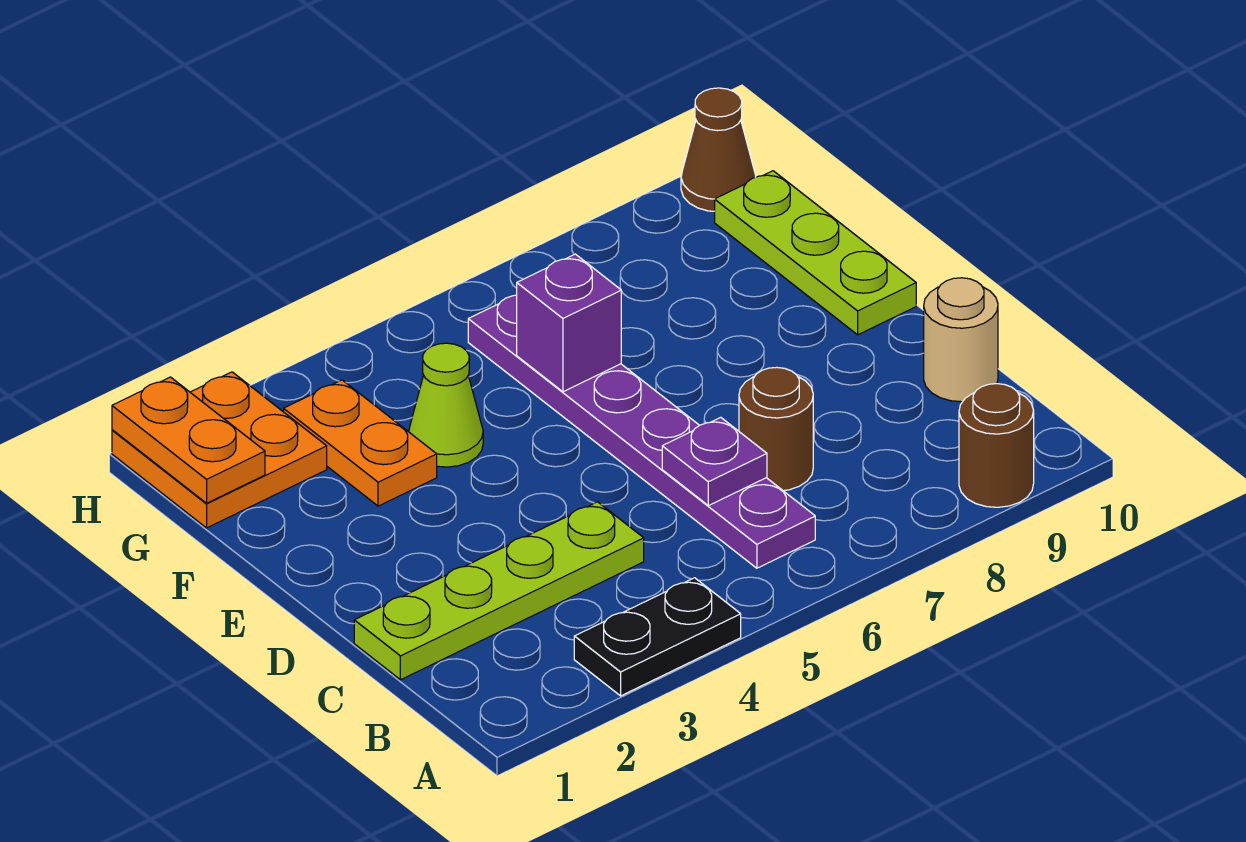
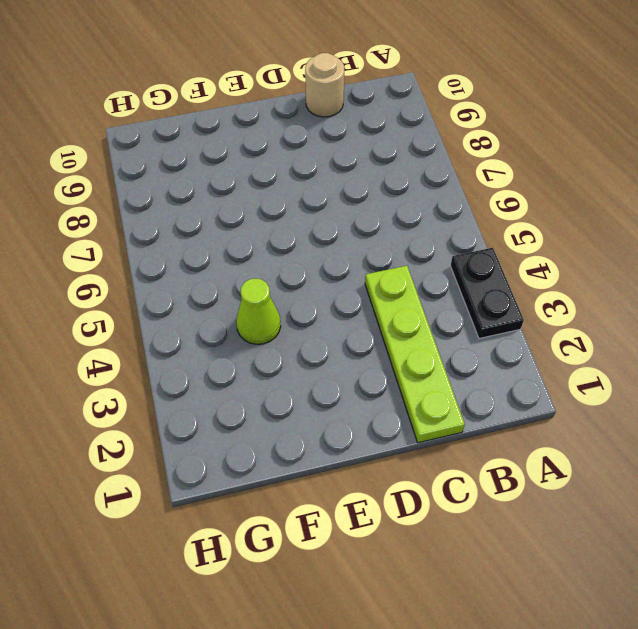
none -> brown round brick A9 level 1
none -> purple plate B6:G6 level 1
none -> brown round brick C7 level 1

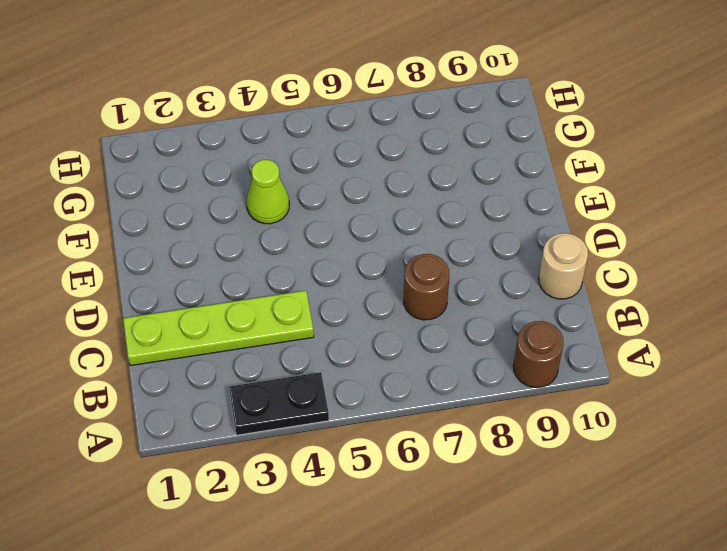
none -> purple plate B6:G6 level 1
none -> lime plate E10:G10 level 1
none -> orange plate F3:G3 level 1

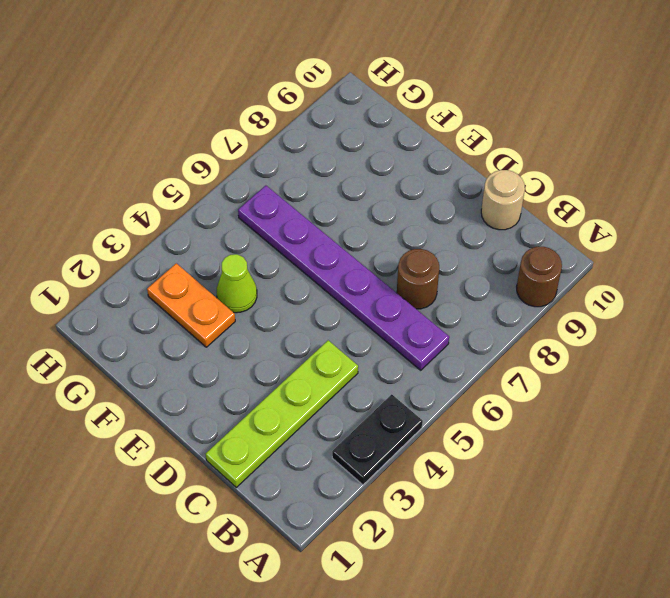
none -> lime plate E10:G10 level 1
none -> orange plate G1:H2 level 1
none -> brown cone H10 level 1

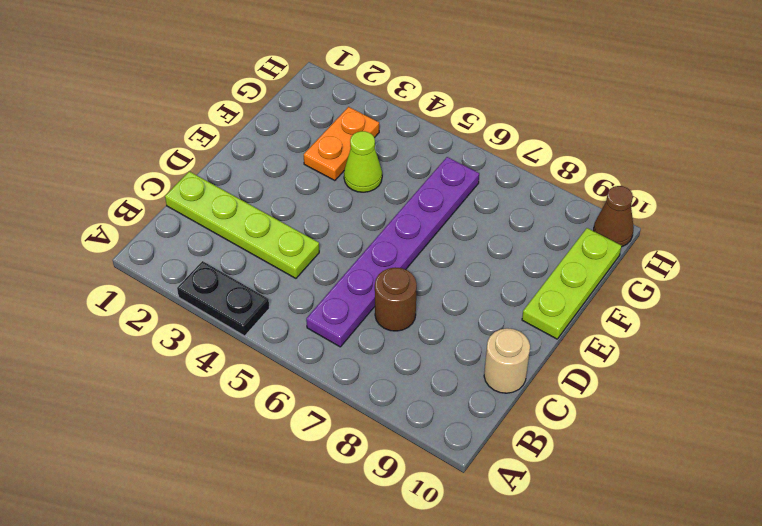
none -> brown round brick A9 level 1
none -> orange plate G1:H2 level 1
none -> purple plate C6 level 2

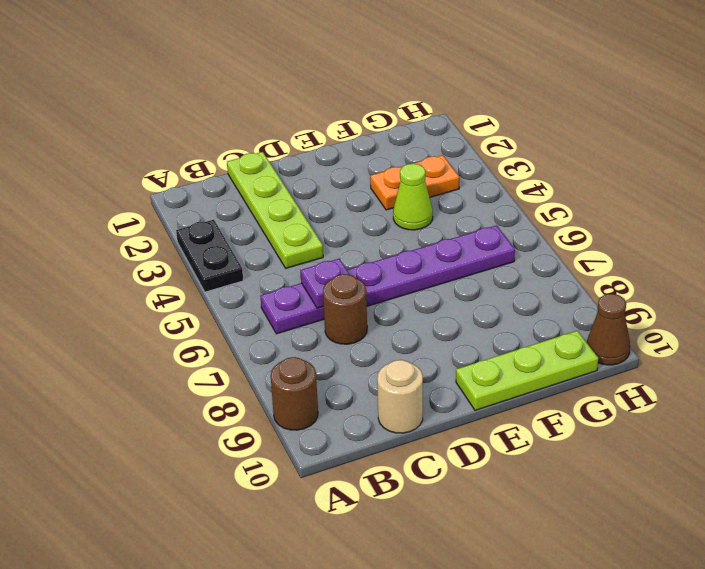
none -> orange plate G1:H2 level 1
none -> purple brick F6 level 2
none -> orange plate G1:H1 level 2

